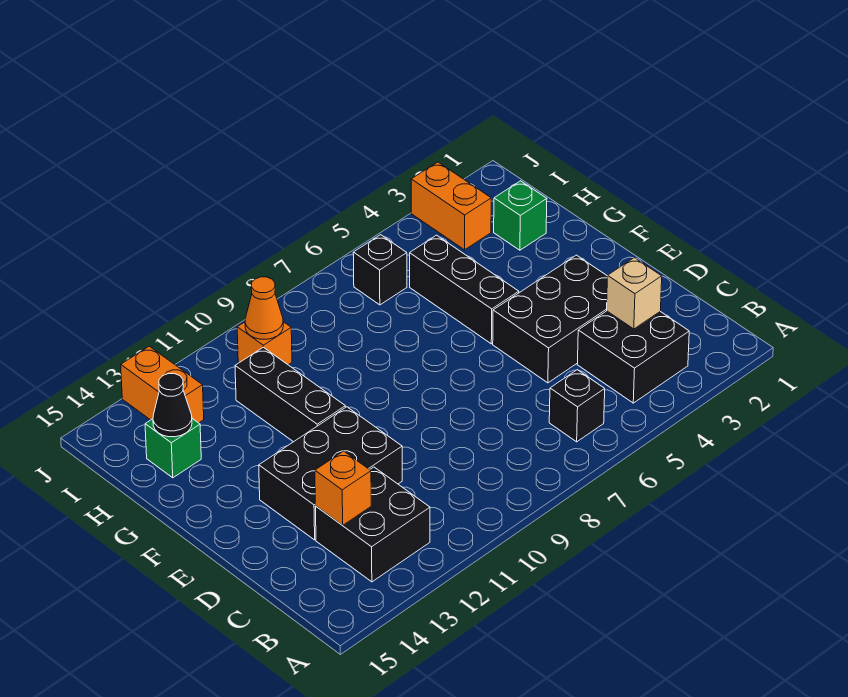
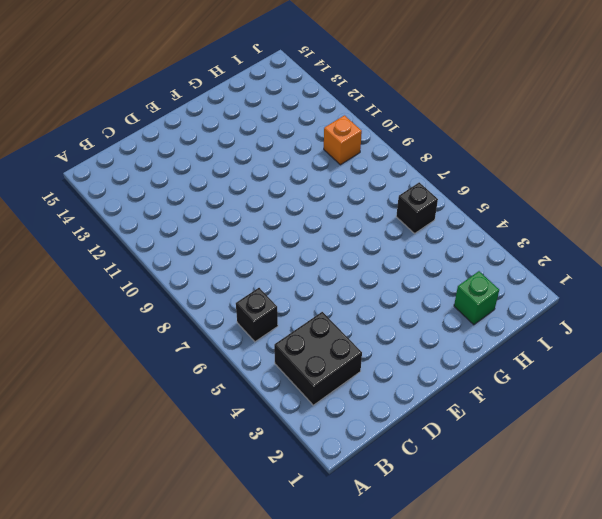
none -> black brick B12:C13 level 1
none -> black brick D3:E5 level 1
none -> black brick D11:E13 level 1

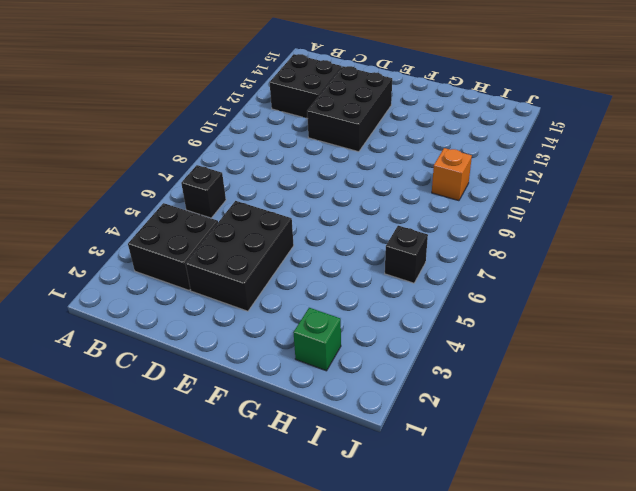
none -> black brick F5:H5 level 1
none -> black brick F11:H11 level 1
none -> green brick H14 level 1

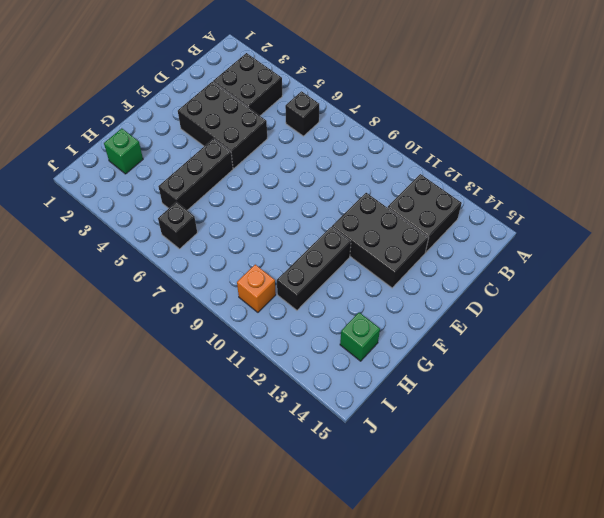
none -> orange brick I3:J3 level 1
none -> orange brick I13:J13 level 1
none -> tan brick C3 level 2

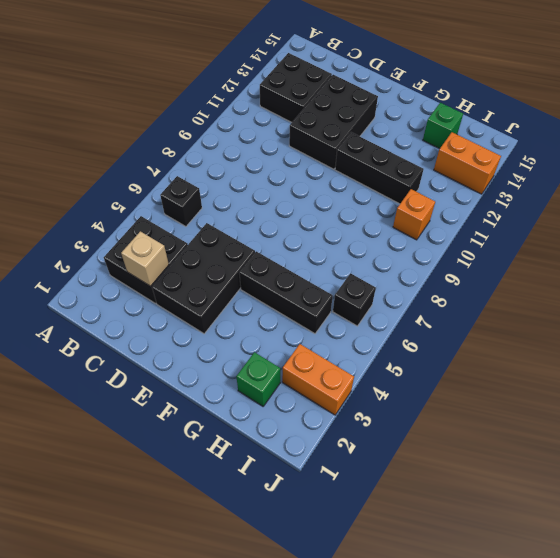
none -> orange brick C13 level 2
none -> black cone H14 level 2
none -> orange cone I10 level 2

